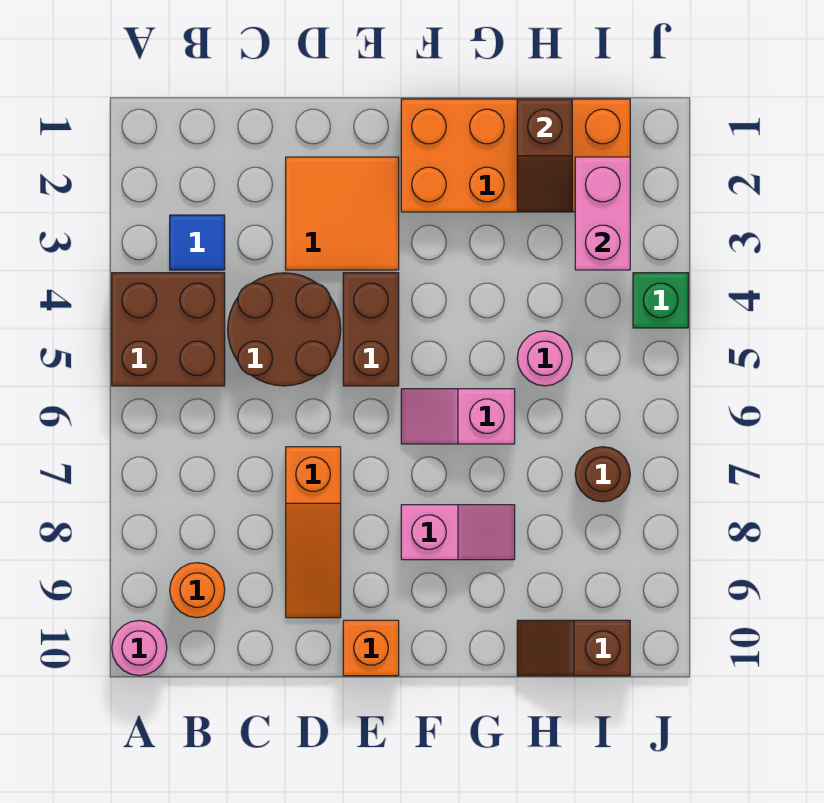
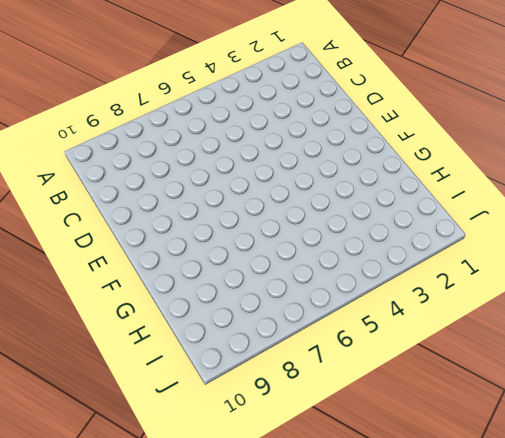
none -> brown brick A4:B5 level 1
none -> pink round brick A10 level 1
none -> blue tile B3 level 1

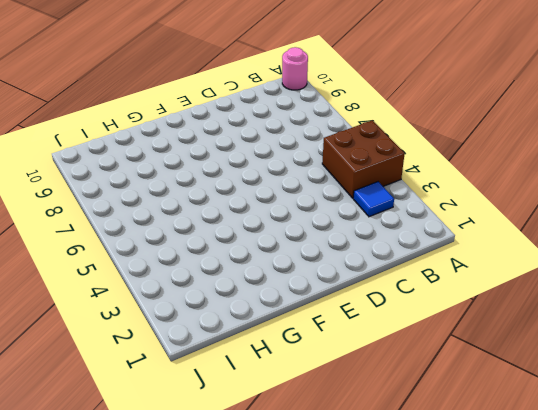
none -> orange round brick B9 level 1
none -> brown round brick C4:D5 level 1
none -> orange tile D2:E3 level 1

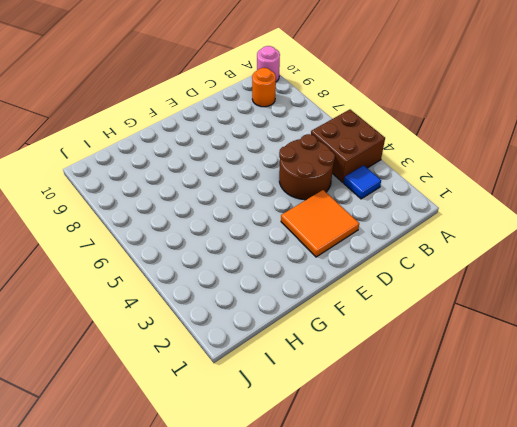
none -> orange slope D7:D9 level 1 top 7
none -> brown brick E4:E5 level 1
none -> orange brick E10 level 1

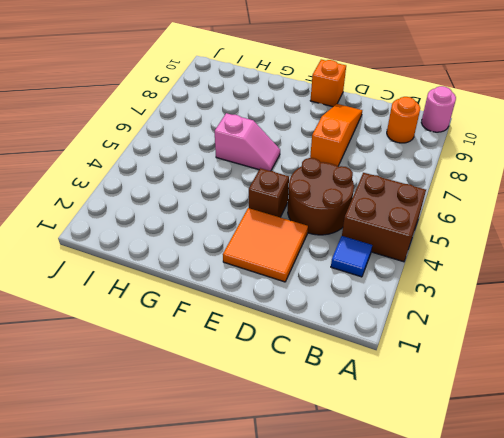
brown brick E4 level 1 -> brown brick E4:E5 level 1
none -> orange brick F1:I2 level 1
none -> pink slope F8:G8 level 1 top F
none -> pink round brick H5 level 1

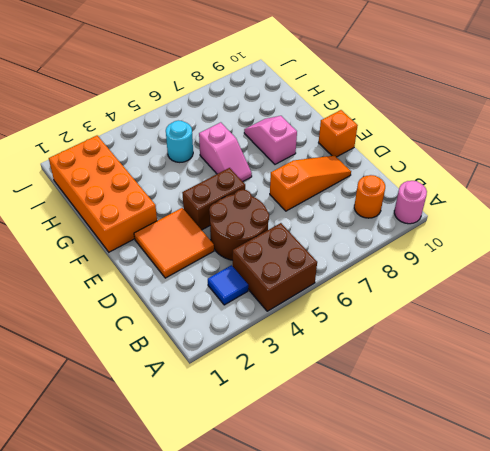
cyan round brick H5 level 1 -> pink round brick H5 level 1
none -> brown slope H10:I10 level 1 top I
none -> brown round brick I7 level 1
none -> green brick J4 level 1

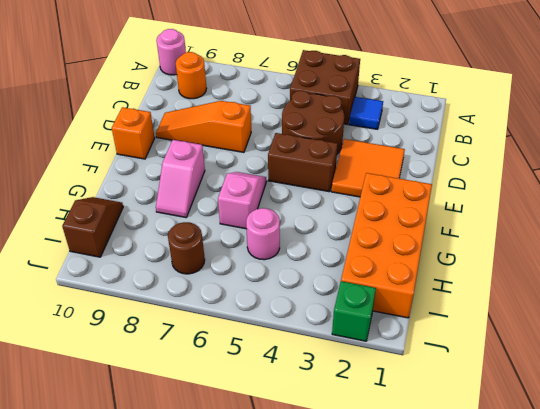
green brick J2 level 1 -> green brick J4 level 1
none -> brown slope H1:H2 level 2 top 1
none -> pink brick I2:I3 level 2

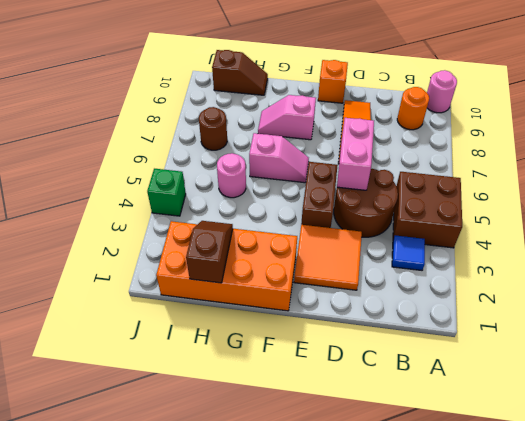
pink brick D5:D6 level 2 -> pink brick I2:I3 level 2

